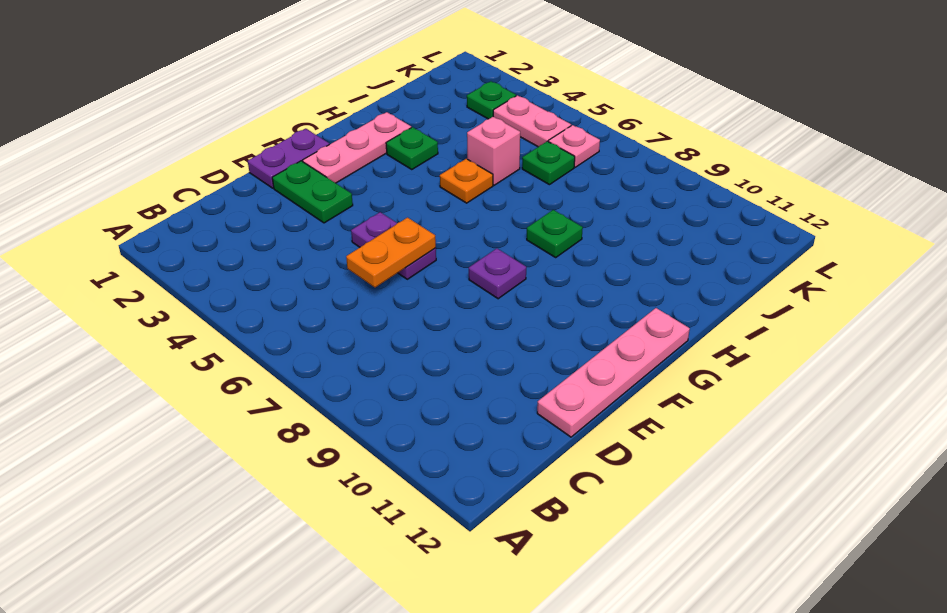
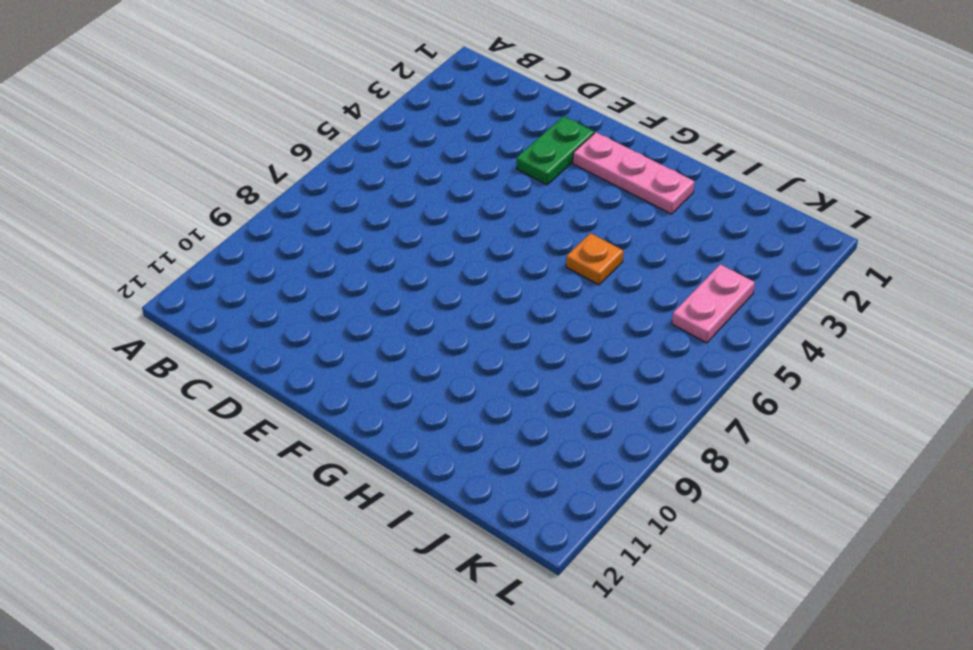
none -> pink plate D12:G12 level 1
none -> purple plate E1:F1 level 1
none -> purple plate E5:E6 level 1

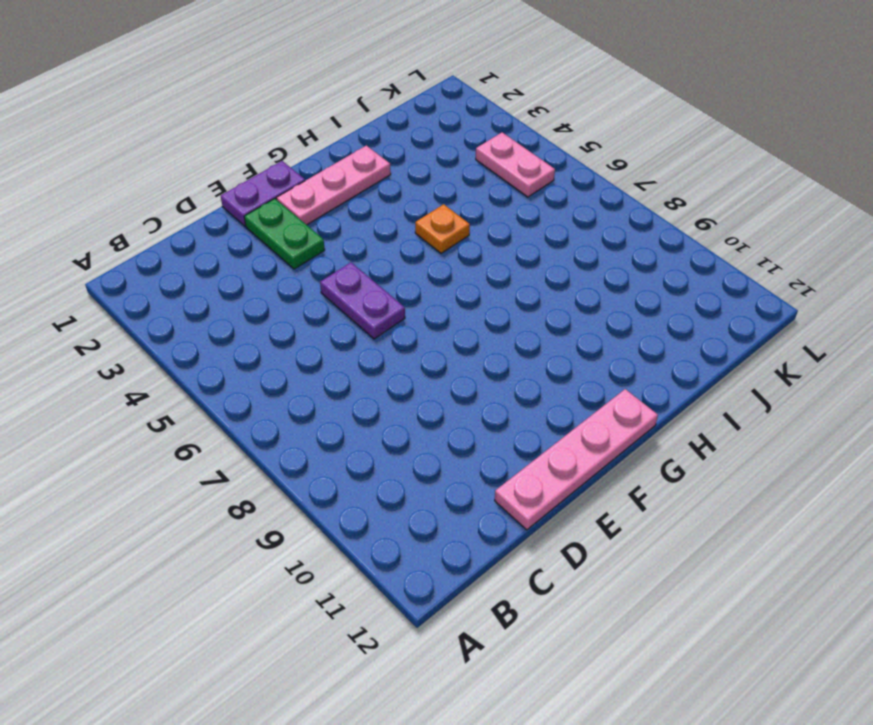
none -> purple plate F8 level 1
none -> green plate H3 level 1
none -> green plate H8 level 1

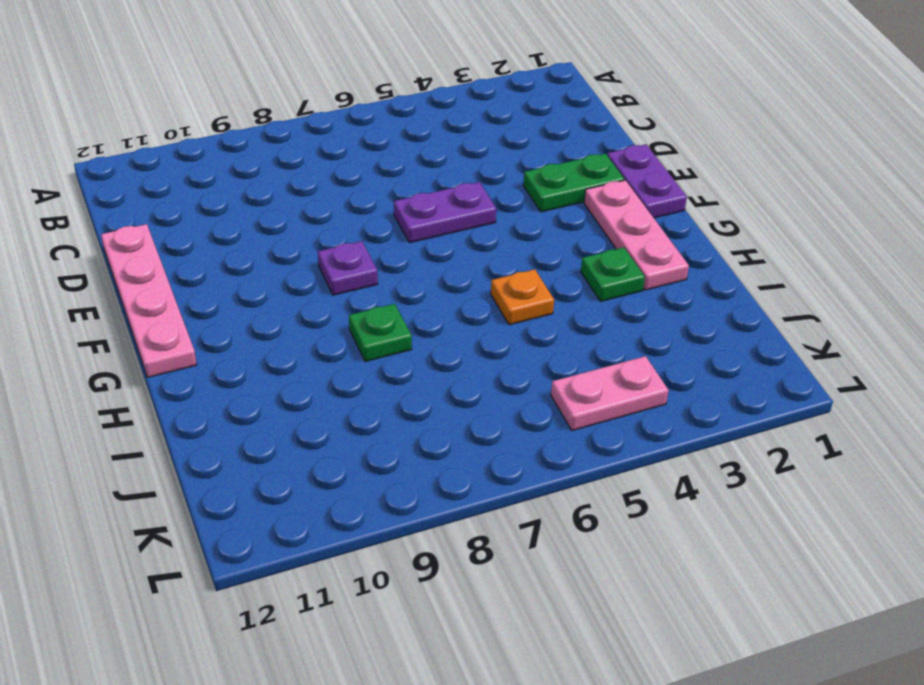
none -> pink brick I5 level 1
none -> green plate J6 level 1
none -> green plate K3 level 1

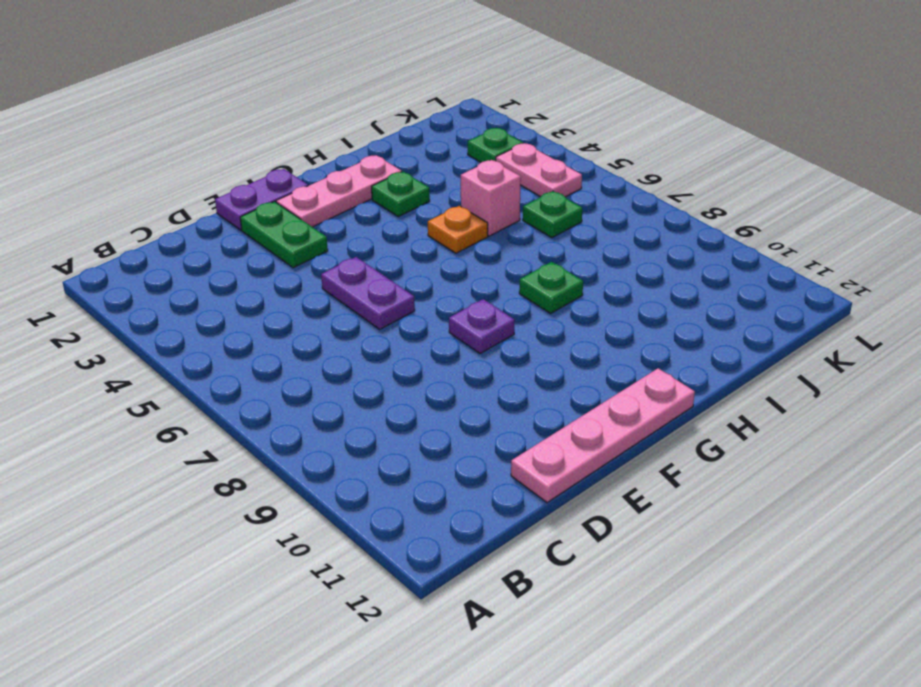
none -> pink plate K6 level 1
none -> orange plate D6:E6 level 2

